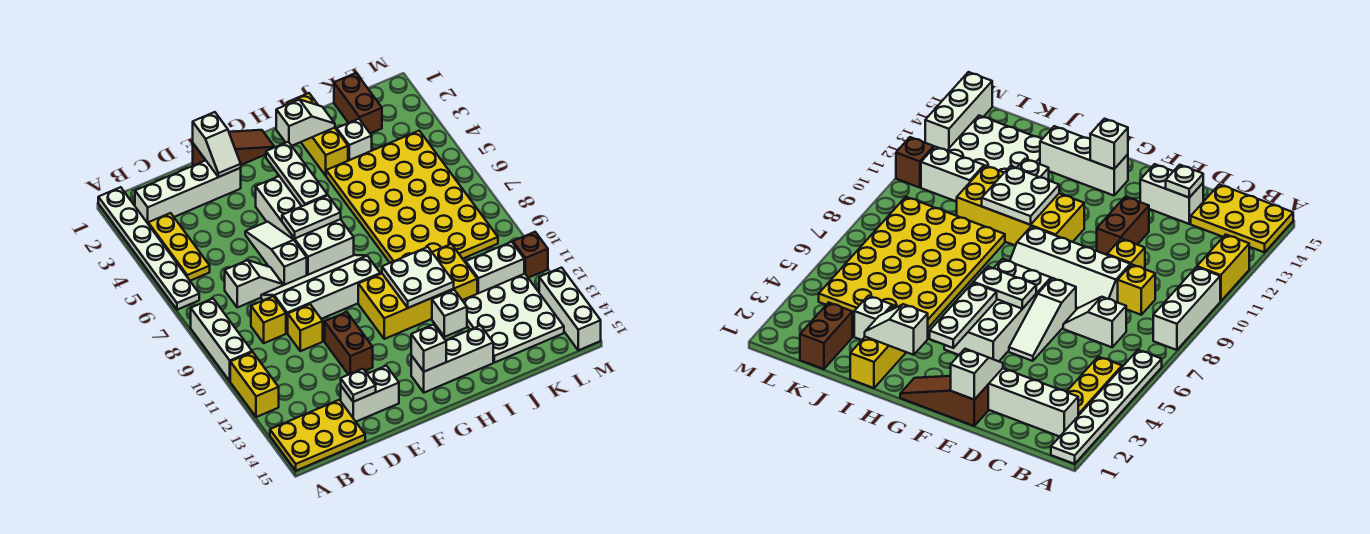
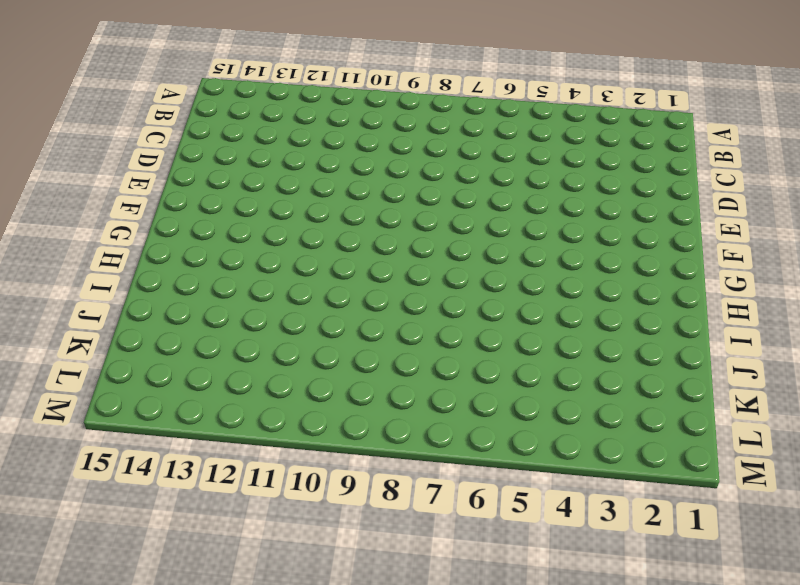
none -> white plate A1:A6 level 1
none -> white brick A8:A10 level 1
none -> yellow brick A11:A12 level 1
none -> yellow plate A14:C15 level 1

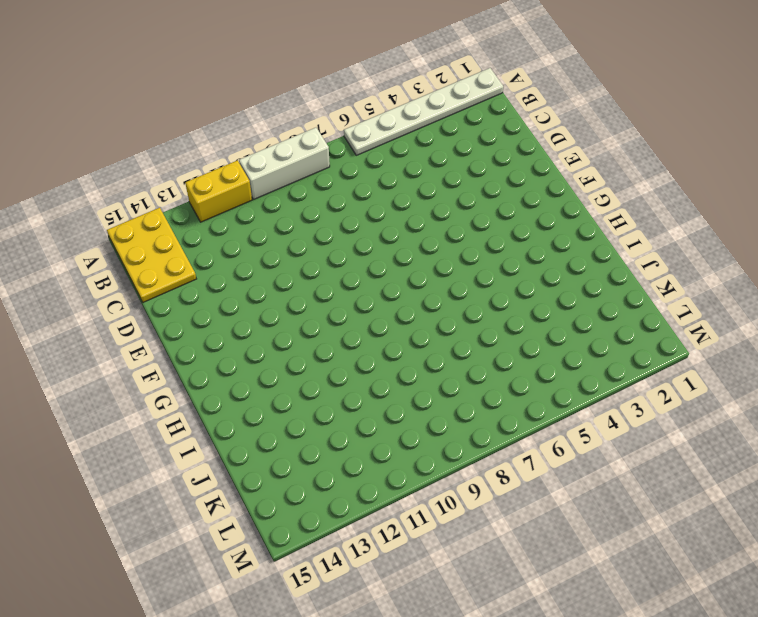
none -> white brick B2:E2 level 1
none -> yellow plate B3:B5 level 1
none -> white slope C7:D7 level 1 top C
none -> yellow brick C9 level 1

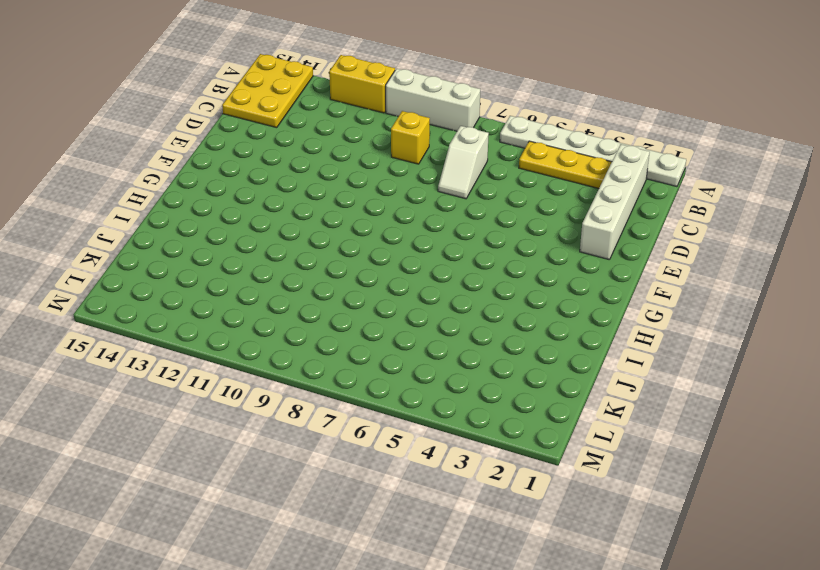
none -> white slope D8:G9 level 1 top 9
none -> yellow brick D10 level 1
none -> white brick D14:E14 level 1
none -> brown slope E1:G1 level 1 top E

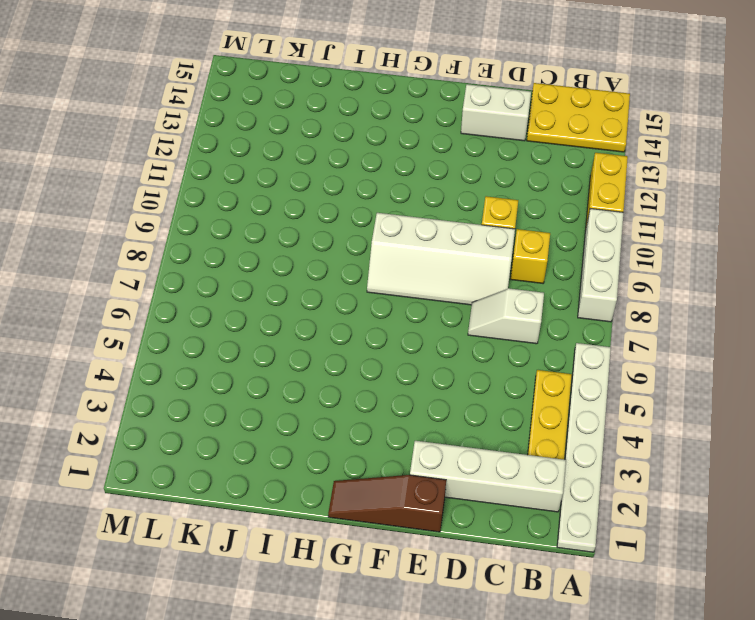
none -> white slope E5:E7 level 1 top 7
none -> brown brick E11:E12 level 1
none -> white brick F4:G7 level 1
none -> yellow brick G10:J11 level 1

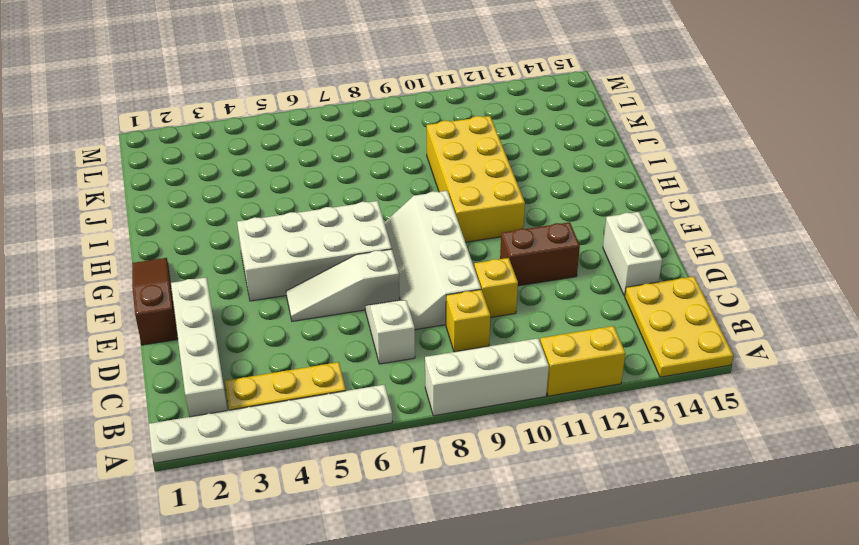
none -> white brick G14:I14 level 1
none -> yellow brick I1:I3 level 1
none -> yellow plate I4:L9 level 1
none -> white brick I12 level 1

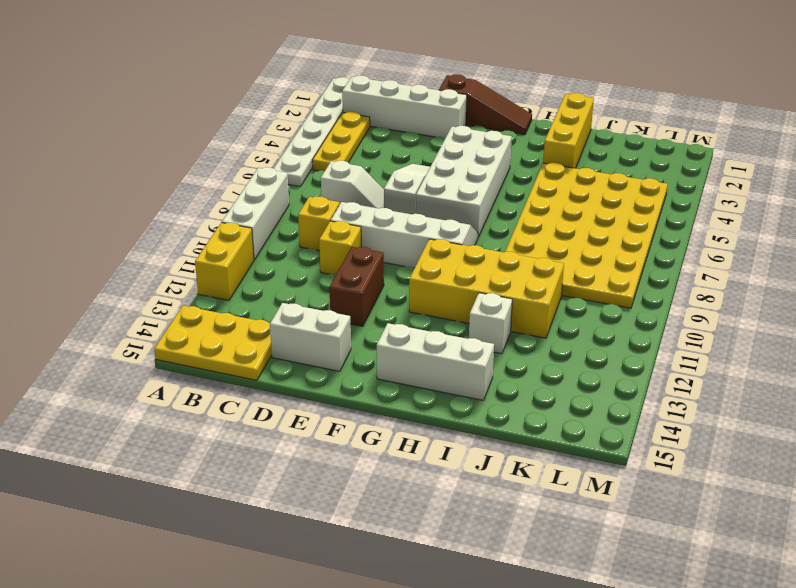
none -> white brick J3 level 1
none -> white plate J12:L14 level 1
none -> brown brick K1:K2 level 1
none -> white brick K11:L11 level 1

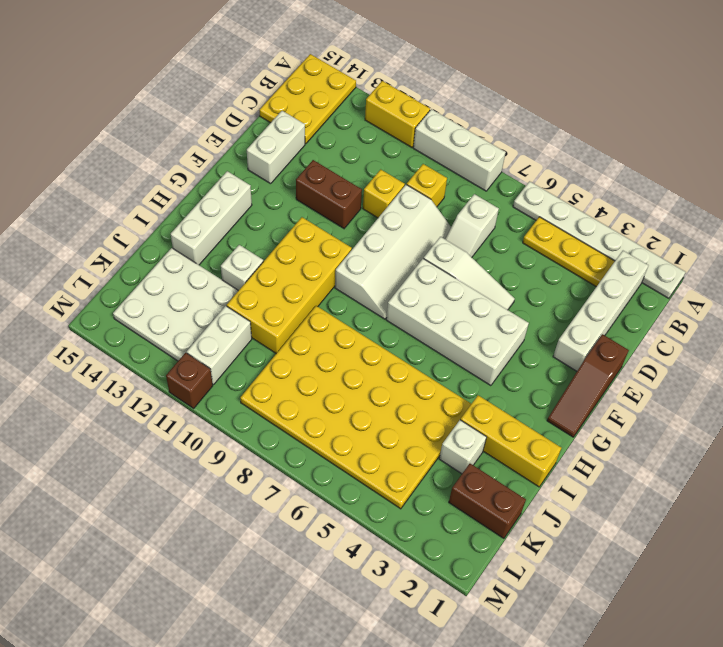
none -> white brick M13:M15 level 1
none -> white plate D14 level 2
none -> white slope E1:E2 level 2 top 1
none -> white plate F6:G6 level 2

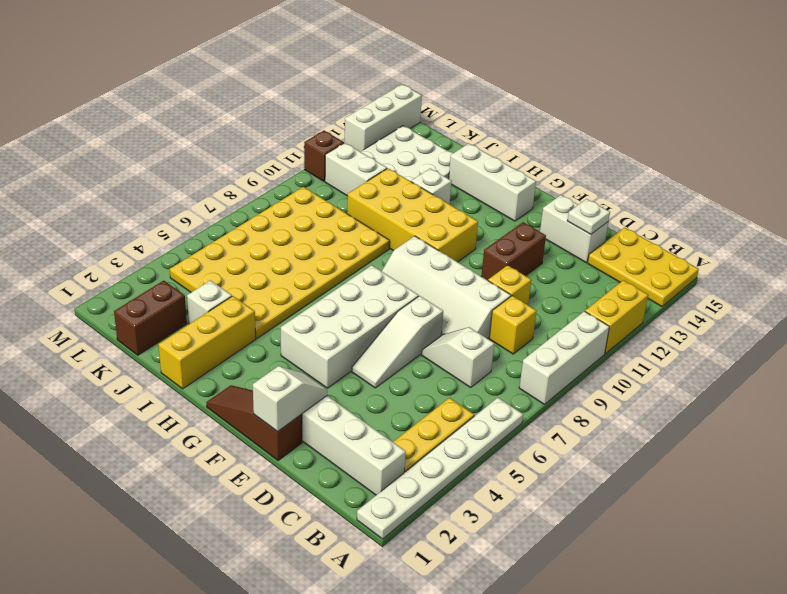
none -> white plate F6:G6 level 2
none -> white plate G3:G5 level 2
none -> white brick G14 level 2
none -> white slope H2:I2 level 2 top H

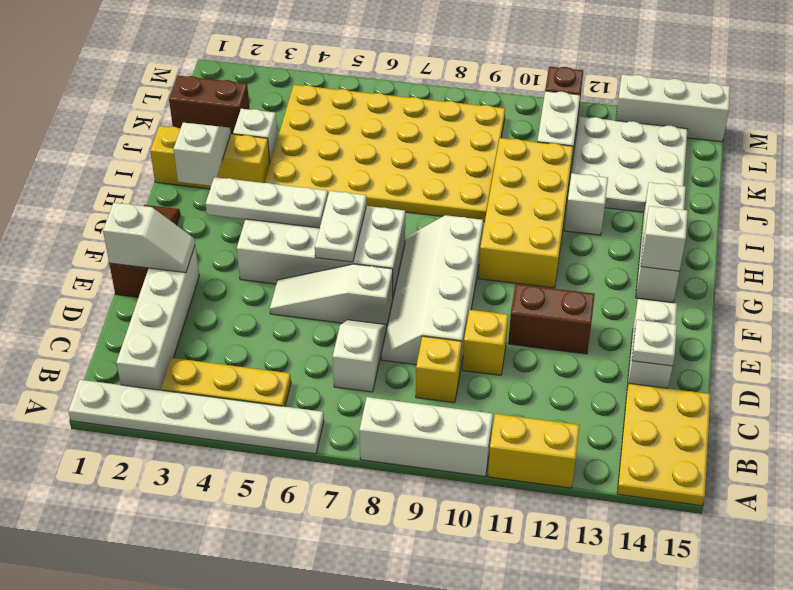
none -> white plate H10:I11 level 2

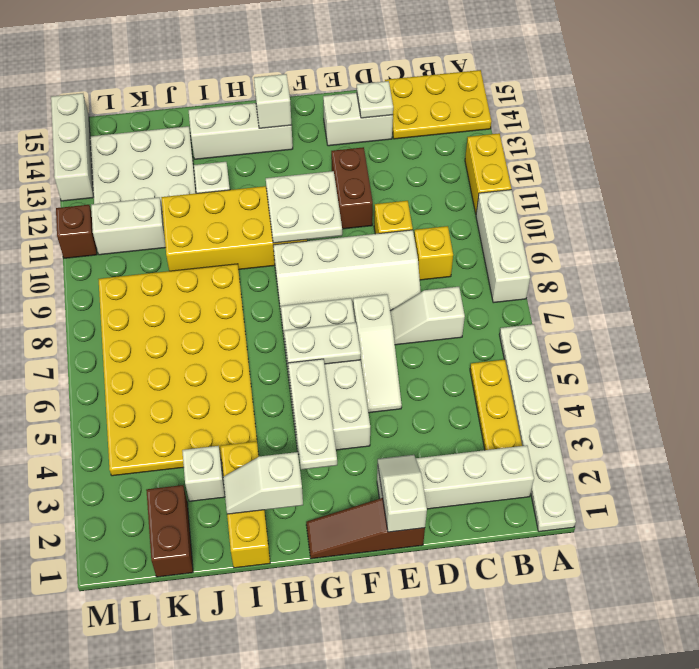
white plate F10:G11 level 2 -> white plate H10:I11 level 2

